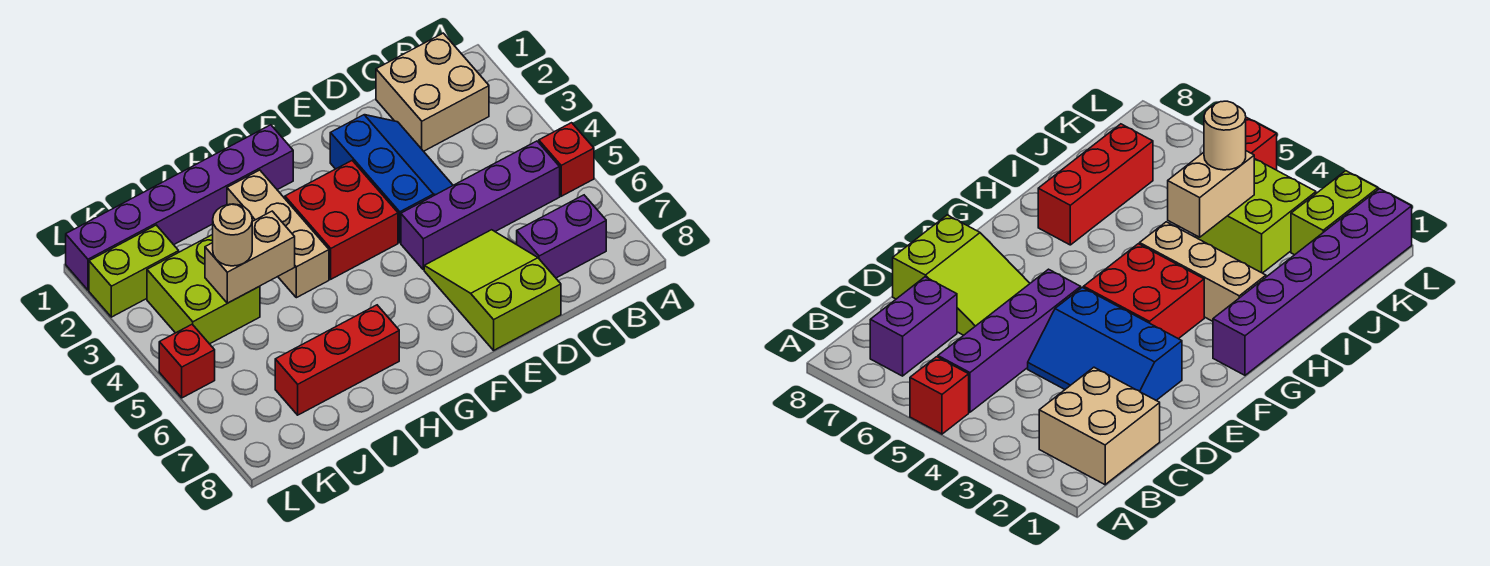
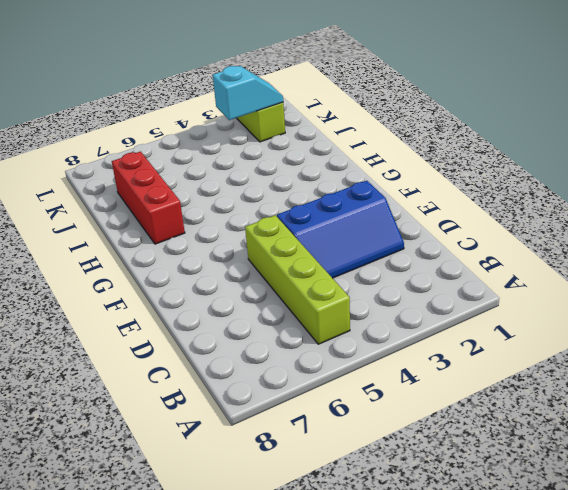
lime brick B5:E5 level 1 -> purple brick B5:E5 level 1
cyan slope K2:K3 level 2 top 3 -> none
none -> red brick A5 level 1
none -> tan brick B1:C2 level 1
none -> purple brick B7:C7 level 1

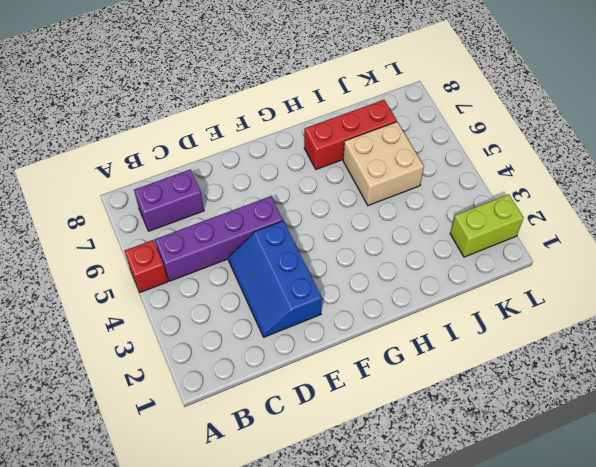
tan brick I5:J6 level 1 -> tan brick B1:C2 level 1
none -> lime slope D6:E8 level 1 top 8
none -> red brick F3:G4 level 1
none -> purple brick G1:L1 level 1

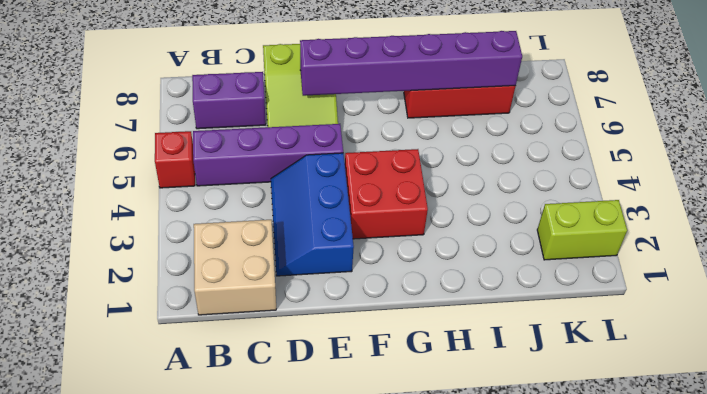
purple brick E7:J7 level 2 -> purple brick G1:L1 level 1
none -> tan brick H2:H4 level 1
none -> lime brick J3:K4 level 1
none -> red brick L5 level 1

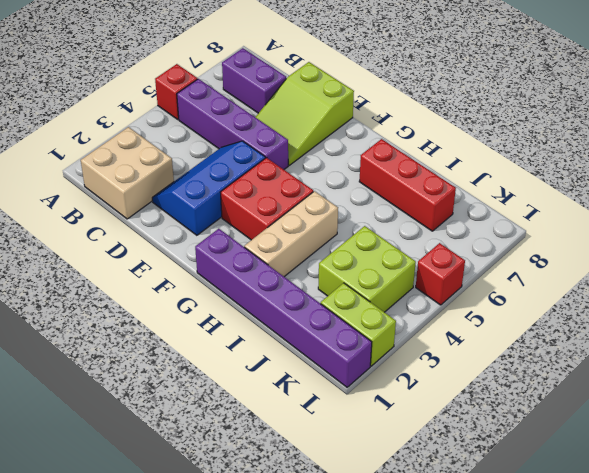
none -> tan brick I4:J4 level 2
none -> tan round brick J4 level 3

